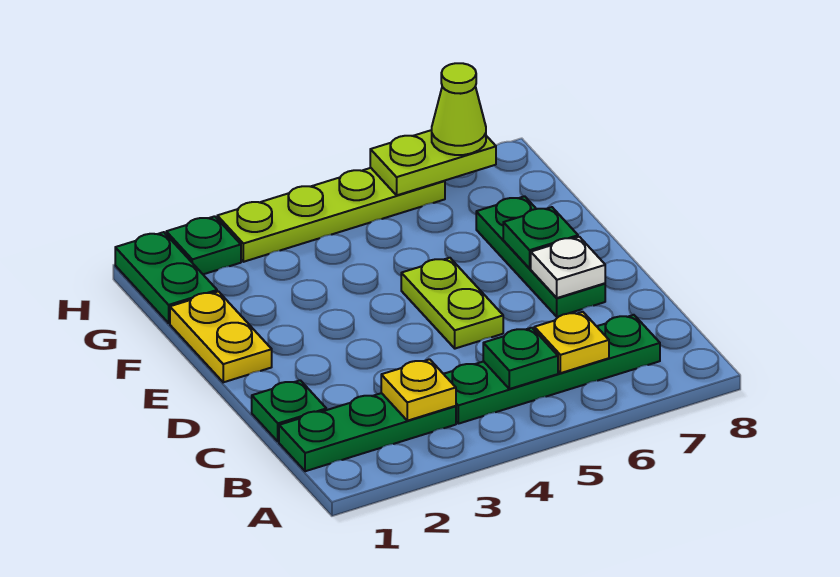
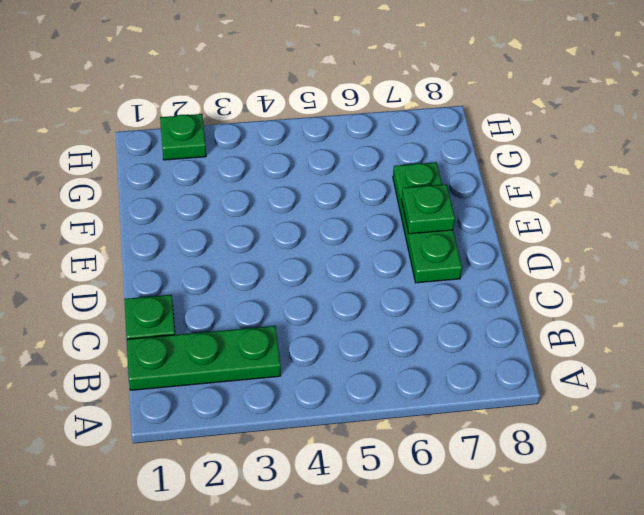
none -> green plate B4:B7 level 1
none -> lime plate D5:E5 level 1
none -> yellow plate E1:F1 level 1

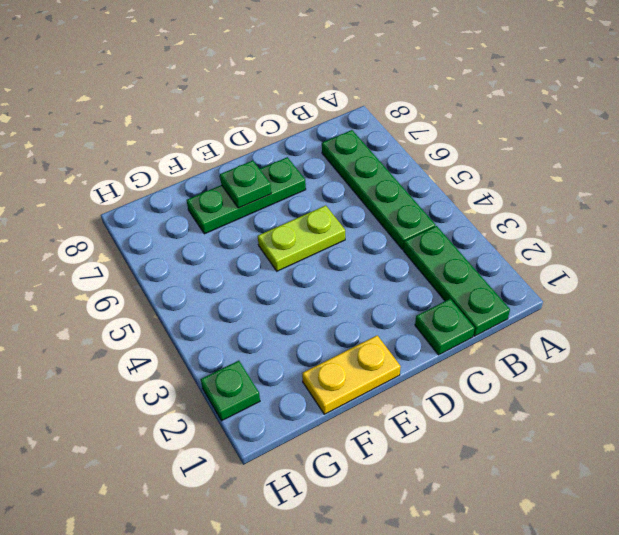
none -> green plate G1:H1 level 1
none -> lime plate H3:H6 level 1
none -> yellow plate B3 level 2

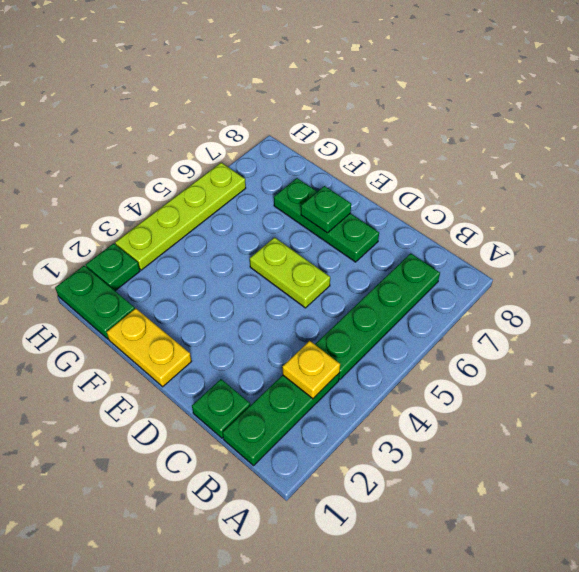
none -> green plate B5 level 2
none -> yellow plate B6 level 2
none -> white plate D7 level 2

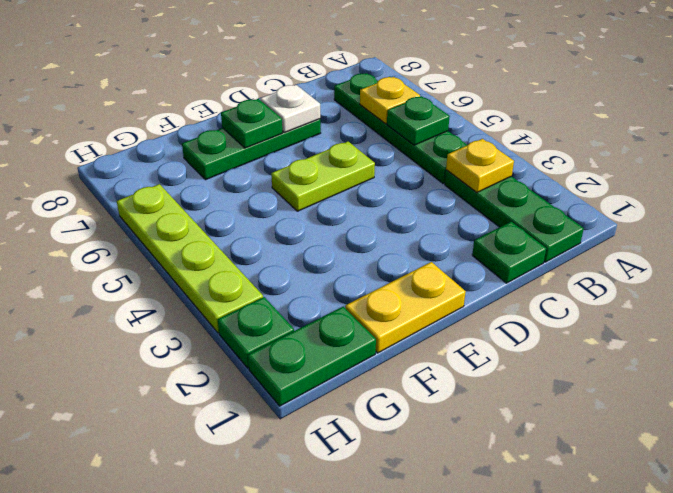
none -> lime plate H6:H7 level 2
none -> lime cone H7 level 3

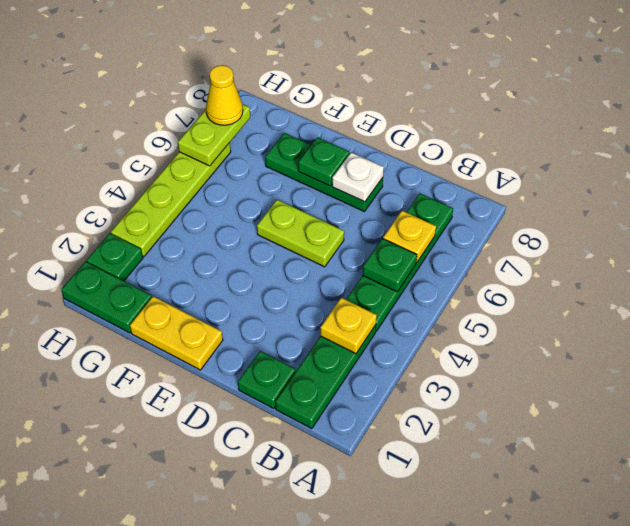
yellow cone H7 level 3 -> lime cone H7 level 3

